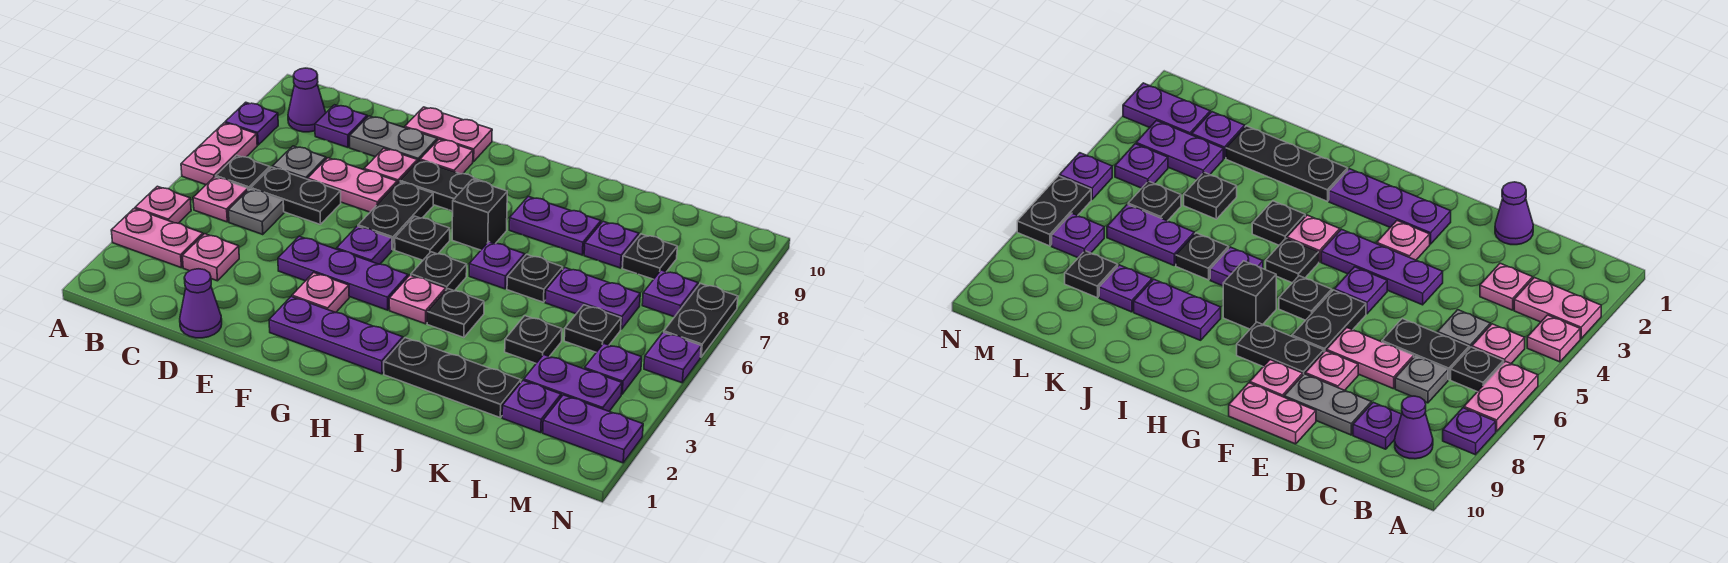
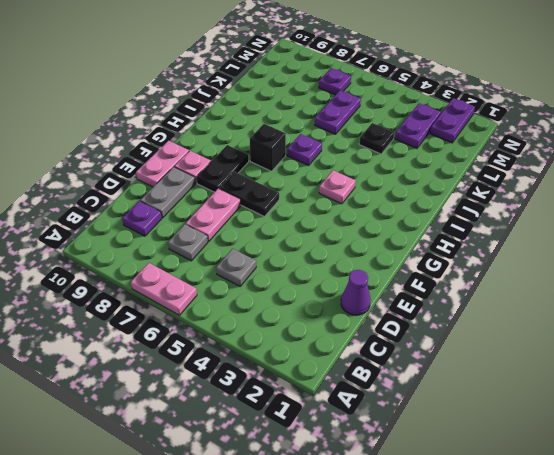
none -> pink plate A3:B3 level 1
none -> pink plate A4 level 1
none -> purple plate A8 level 1
none -> pink plate B5 level 1

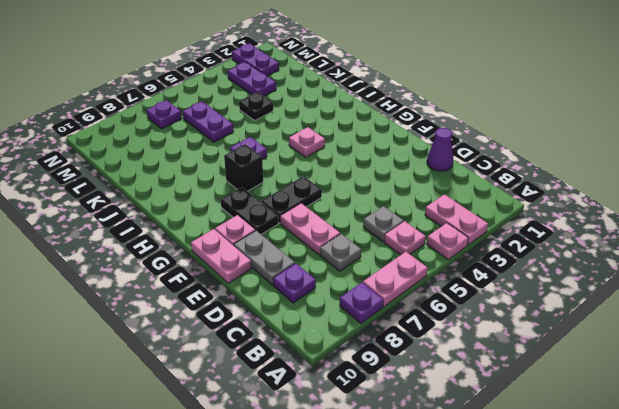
none -> black plate B6 level 1
none -> purple cone B9 level 1
none -> pink plate C3 level 1
none -> black plate C6:D6 level 1

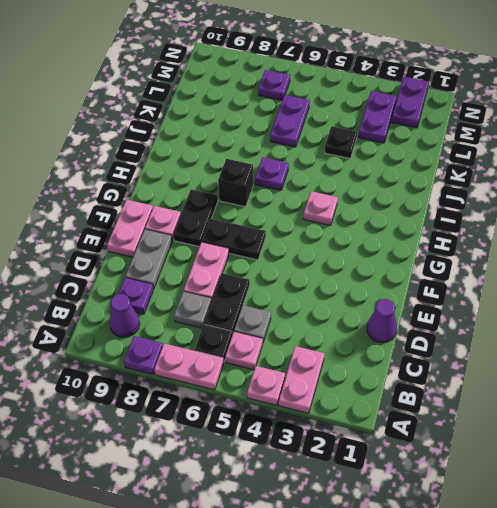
none -> pink plate C3 level 1
none -> purple plate E4:G4 level 1
none -> pink plate E8 level 1
none -> purple plate F2:H2 level 1

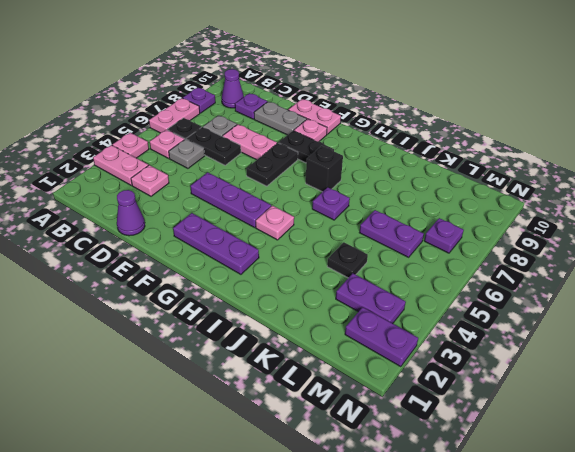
none -> pink plate E8 level 1
none -> pink plate F3 level 1
none -> purple plate F5 level 1
none -> black plate G6 level 1

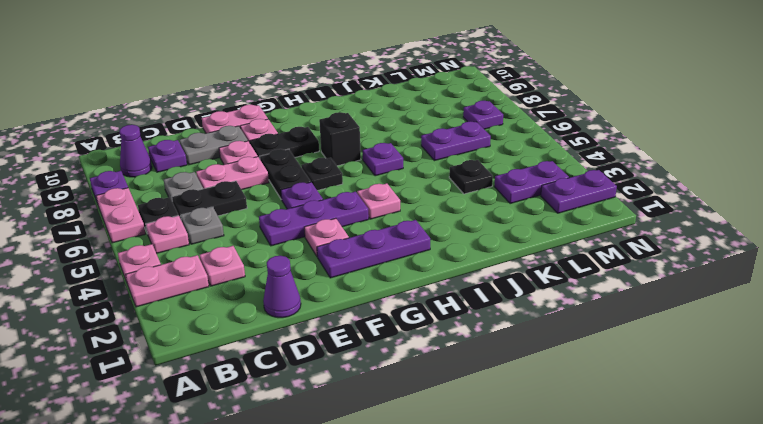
none -> black plate H5 level 1
none -> black plate I2:K2 level 1
none -> black plate I4 level 1
none -> purple plate I8:J8 level 1

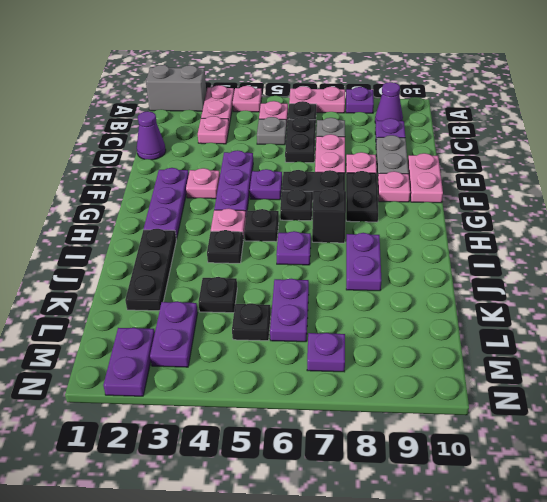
grey brick A1:A2 level 1 -> none
none -> black plate J6 level 1
none -> purple plate K8 level 1
none -> purple plate L2 level 1
none -> black plate L8 level 1

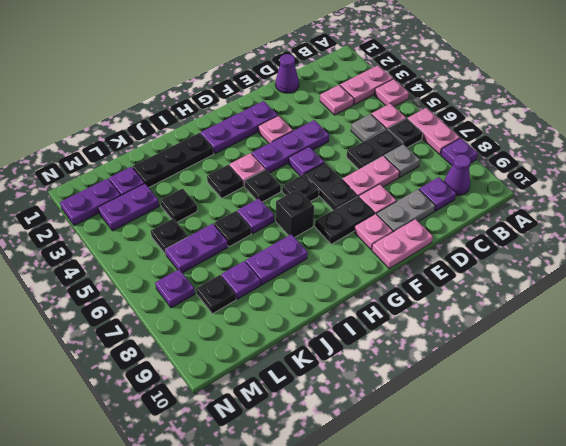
none -> purple plate M4 level 1
none -> purple plate N5 level 1
none -> black plate N6:N7 level 1

